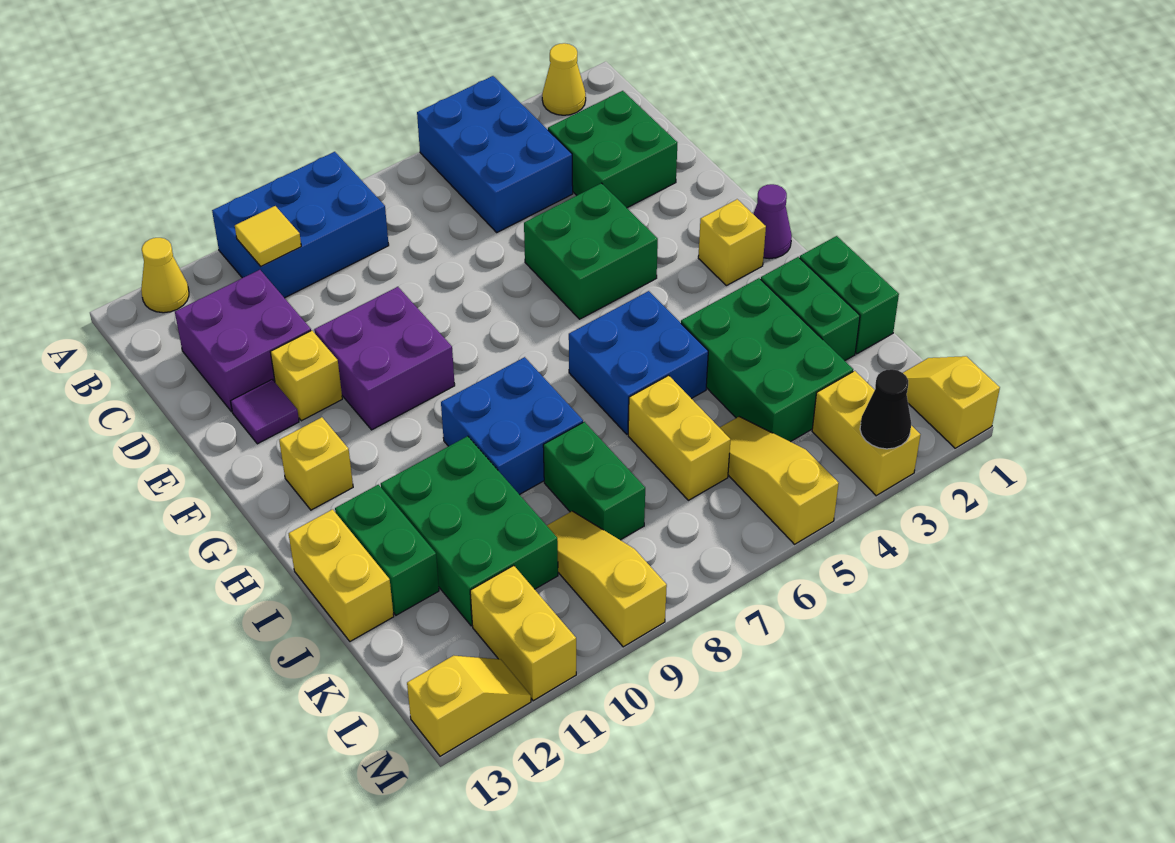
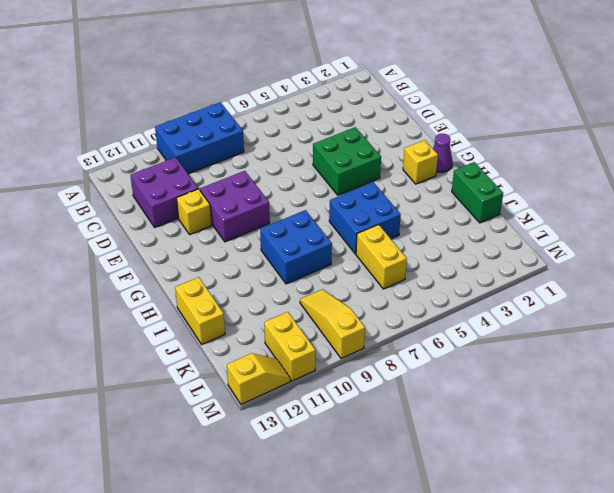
none -> yellow cone A2 level 1
none -> blue brick A4:C5 level 1
none -> yellow cone A12 level 1
none -> green brick C2:D3 level 1

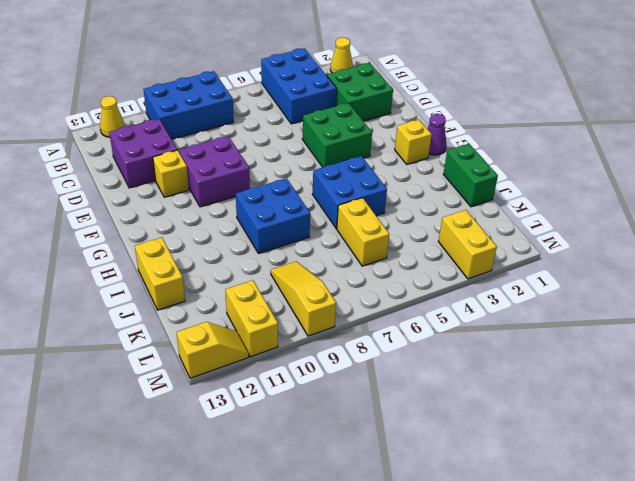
none -> purple tile E12 level 1
none -> yellow brick G12 level 1
none -> green brick I2:J2 level 1
none -> green brick I3:K4 level 1

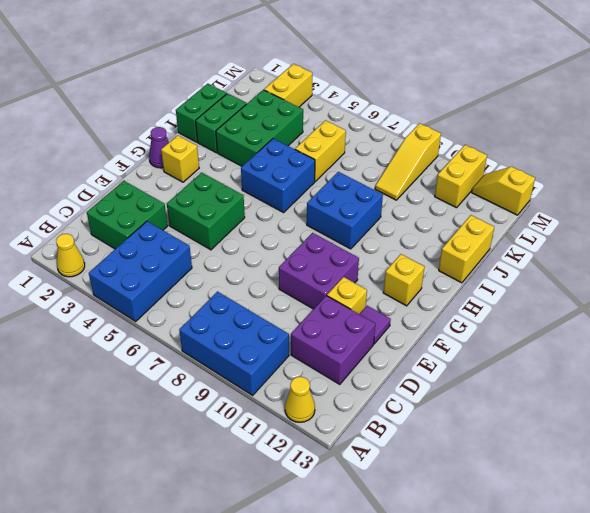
none -> green brick I10:K11 level 1
none -> green brick I12:J12 level 1
none -> green brick J8:K8 level 1
none -> yellow slope K5:M5 level 1 top M

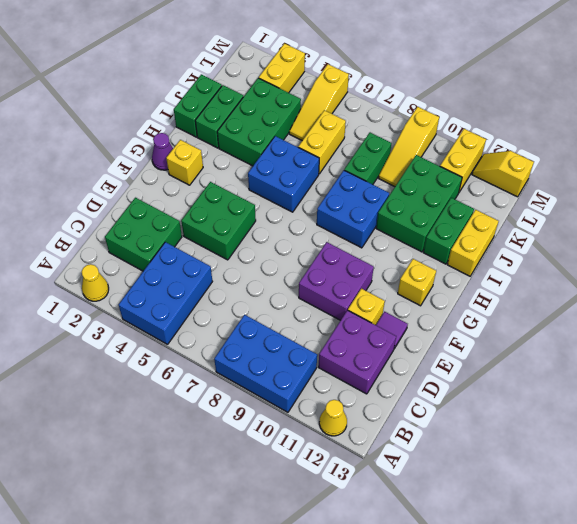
none -> yellow slope L1:M1 level 1 top M
none -> yellow tile B10 level 2
none -> black cone M3 level 2

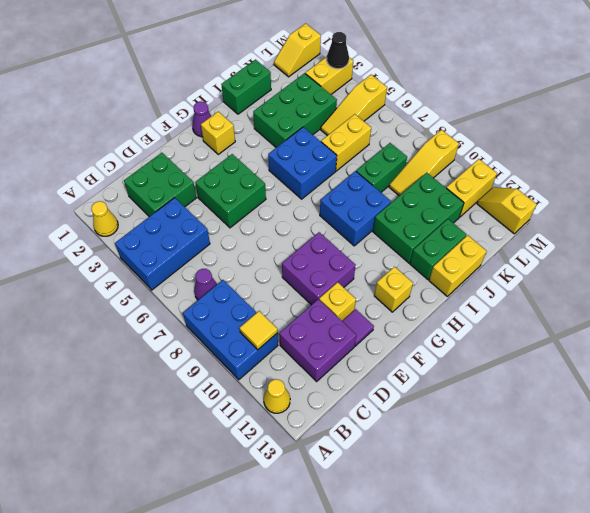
purple cone B7 level 1 -> none
none -> green brick I2:J2 level 1

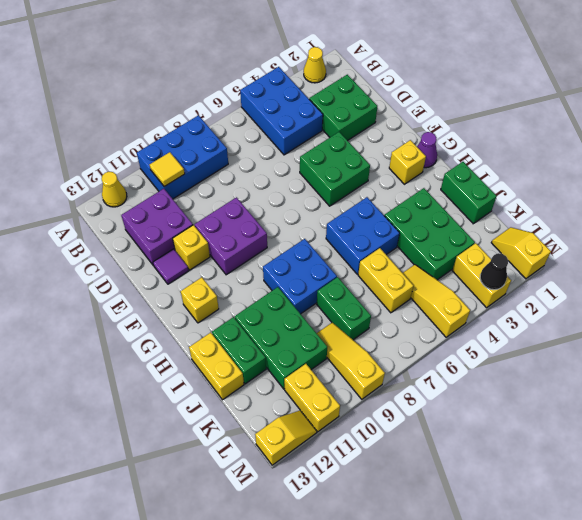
none -> green brick I2:J2 level 1

